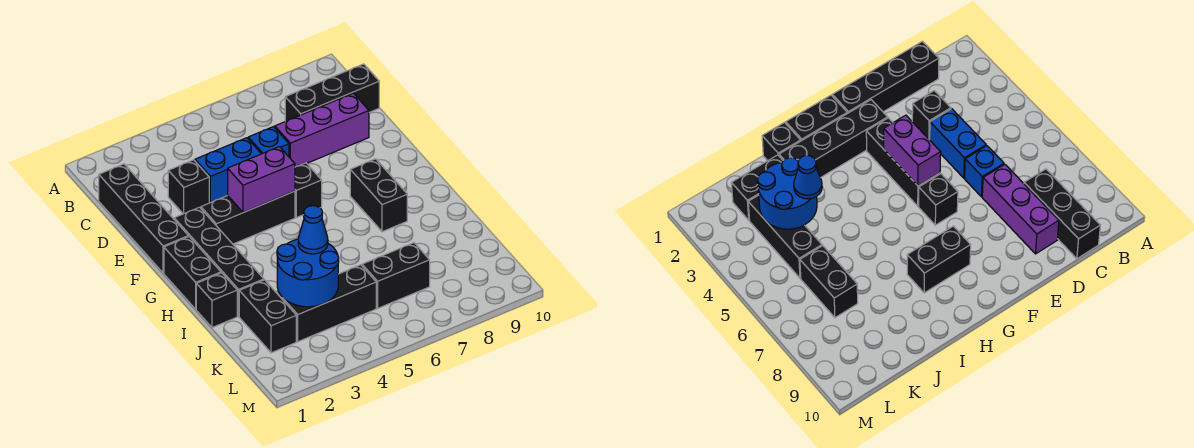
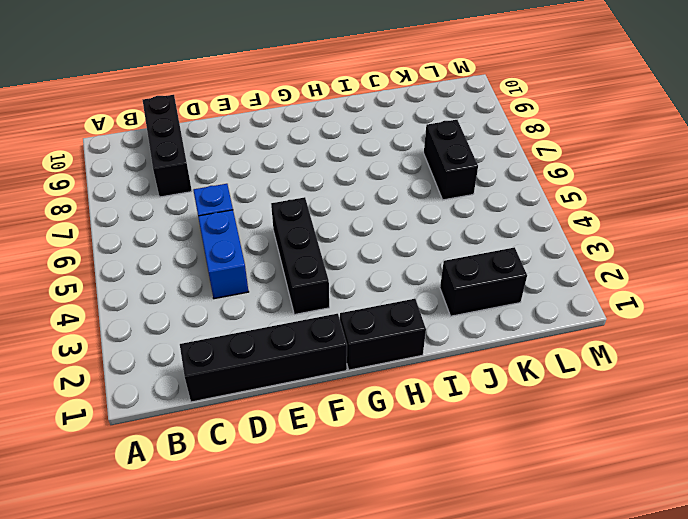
none -> black brick D3 level 1
none -> purple brick D7:D9 level 1
none -> black brick F2:I2 level 1

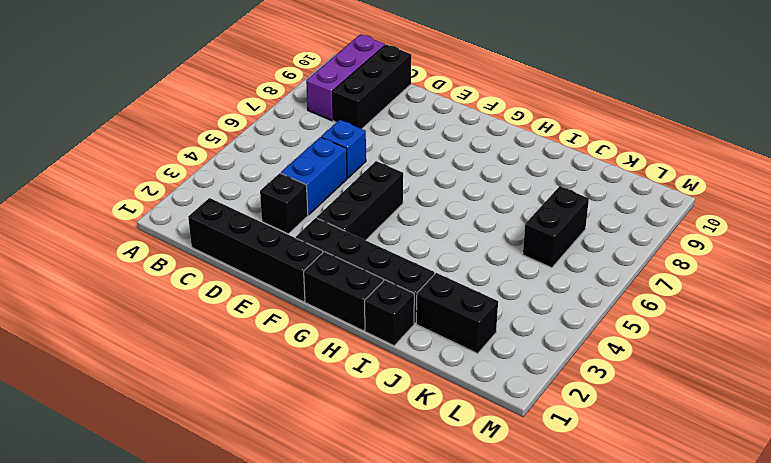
purple brick B8:B10 level 1 -> purple brick D7:D9 level 1
none -> black brick F6 level 1
none -> black brick G8:H8 level 1
none -> black brick K3:K5 level 1

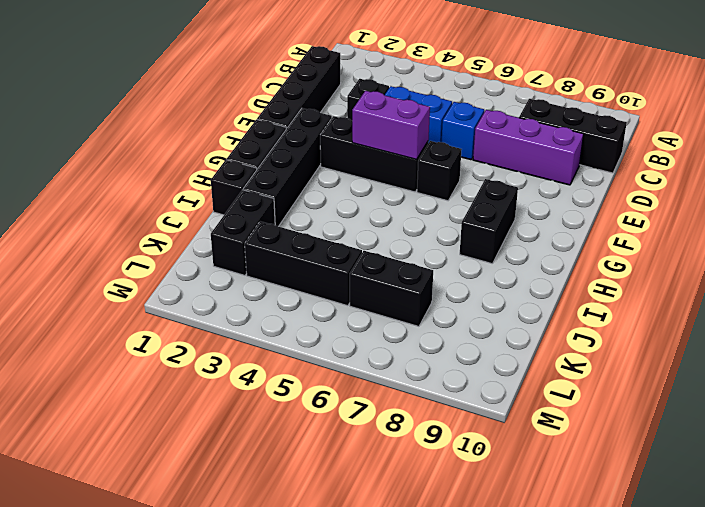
none -> blue round brick J3:K4 level 2
none -> blue cone J4 level 3

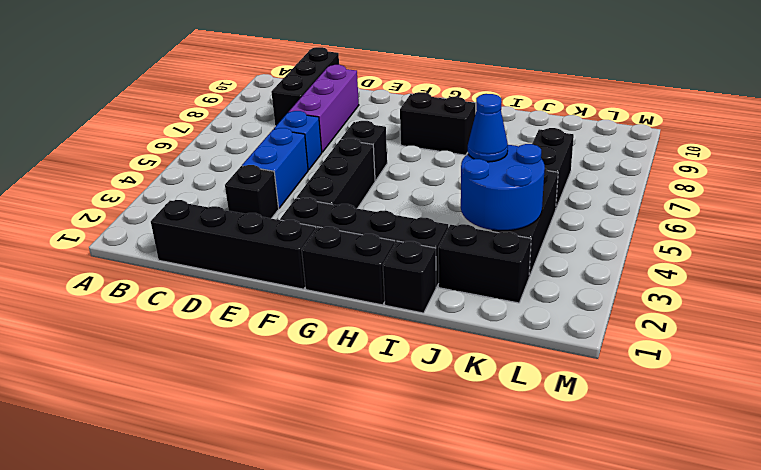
none -> purple brick F4:F5 level 2

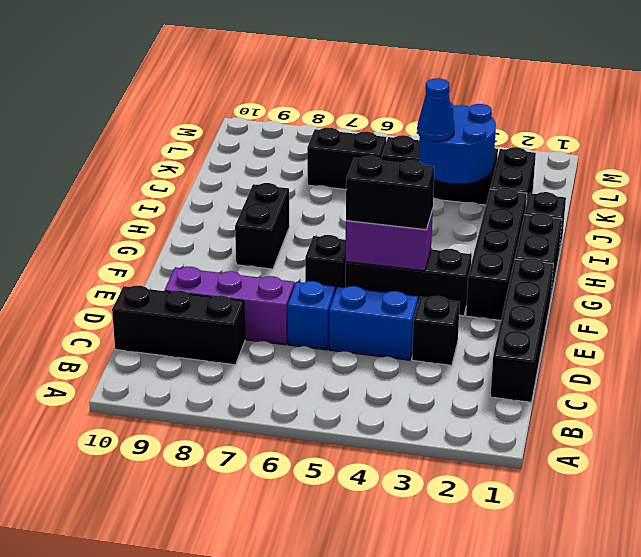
black brick F4:F5 level 3 -> none

